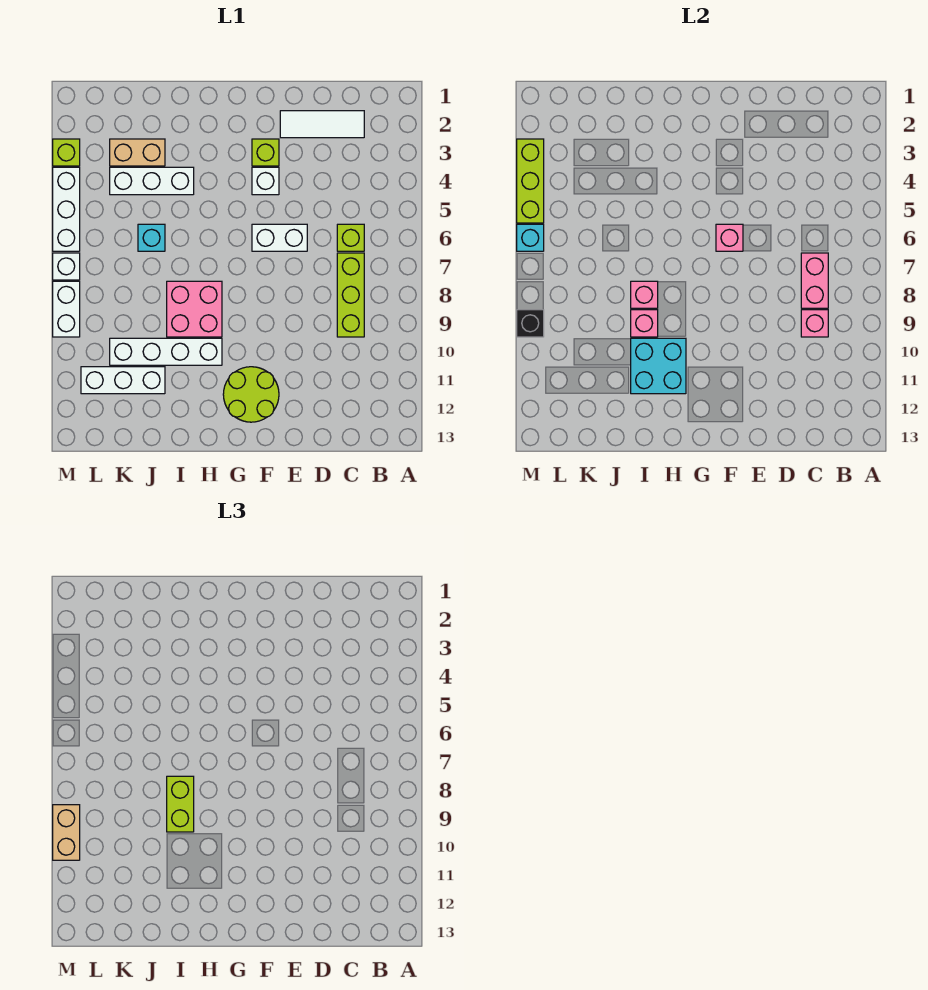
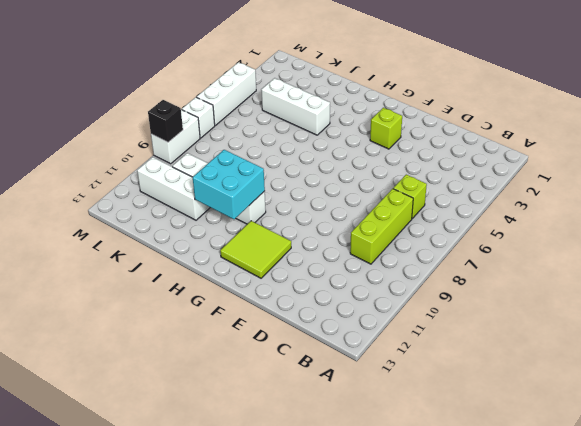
lime tile F11:G12 level 1 -> lime round brick F11:G12 level 1
none -> white tile C2:E2 level 1
none -> white brick E6:F6 level 1
none -> white brick F4 level 1

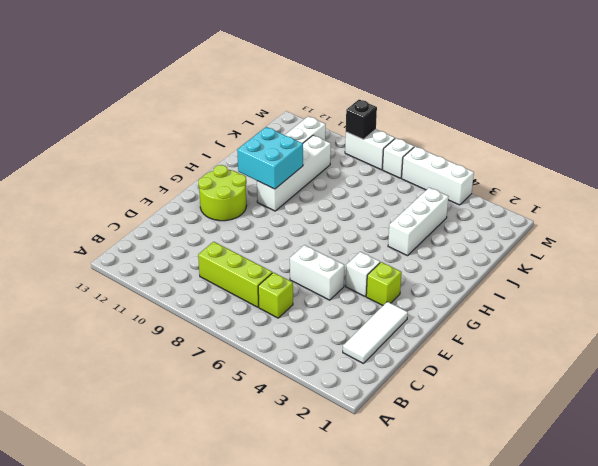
white brick E5:E6 level 1 -> white brick E6:F6 level 1
none -> pink brick H8:I9 level 1
none -> tan brick J3:K3 level 1
none -> cyan brick J6 level 1

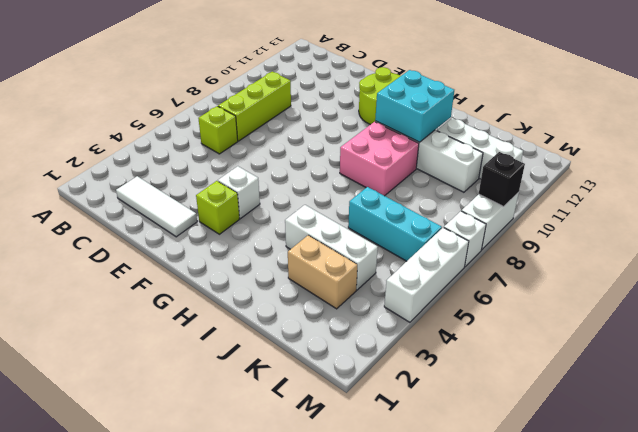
cyan brick J6:L6 level 1 -> cyan brick J6 level 1
none -> white brick E6:F6 level 1
none -> lime brick M3 level 1
none -> pink brick C7:C8 level 2

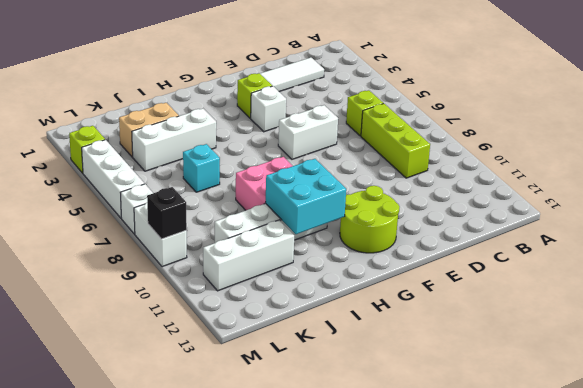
none -> pink brick C7:C8 level 2
none -> pink brick C9 level 2
none -> pink brick F6 level 2

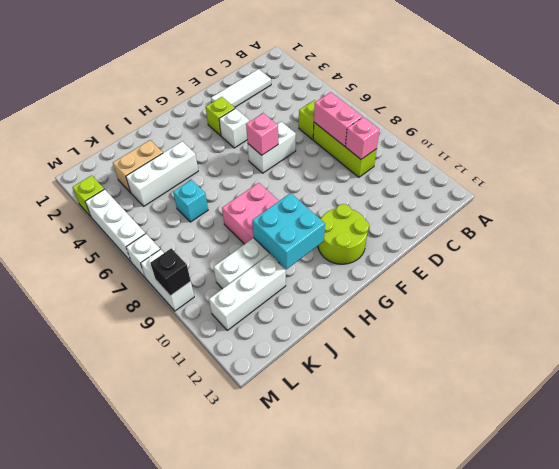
none -> pink brick I8 level 2
none -> pink brick I9 level 2
none -> lime brick M3:M5 level 2

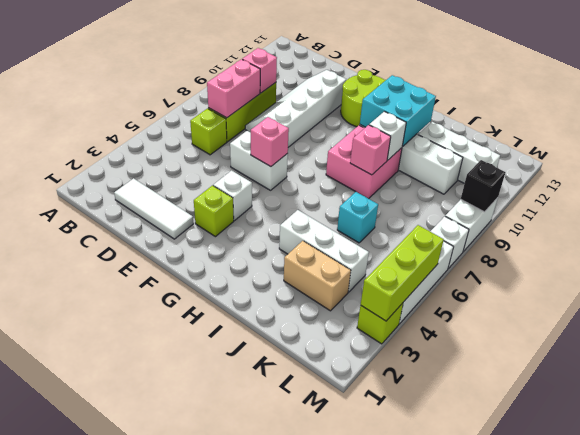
white slope D8:E11 level 1 top E -> none
white brick I9 level 2 -> pink brick I9 level 2
none -> cyan brick M6 level 2
none -> lime brick I8:I9 level 3
none -> tan brick M9:M10 level 3

